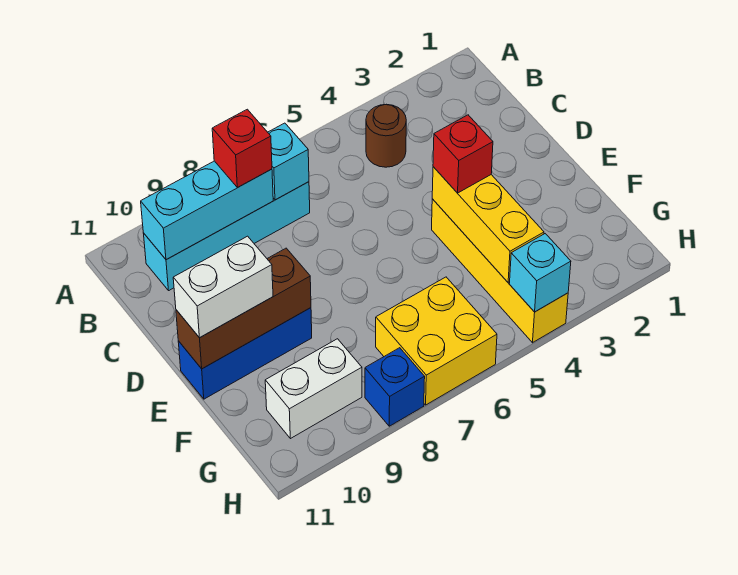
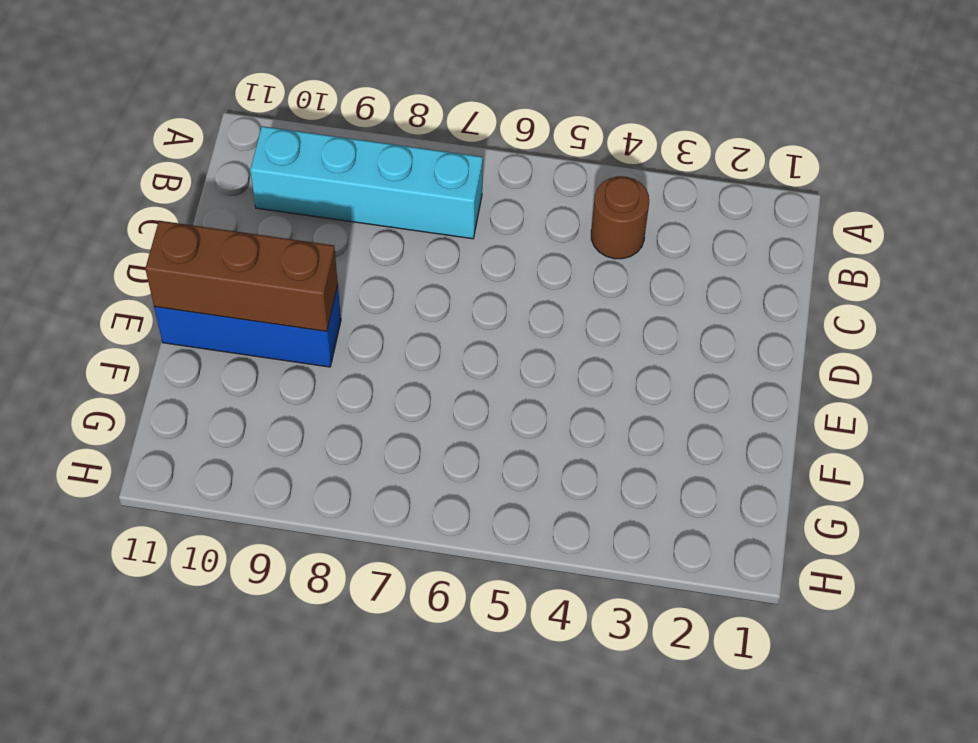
none -> yellow brick E4:H4 level 1
none -> yellow brick G6:H7 level 1
none -> white brick G9:G10 level 1

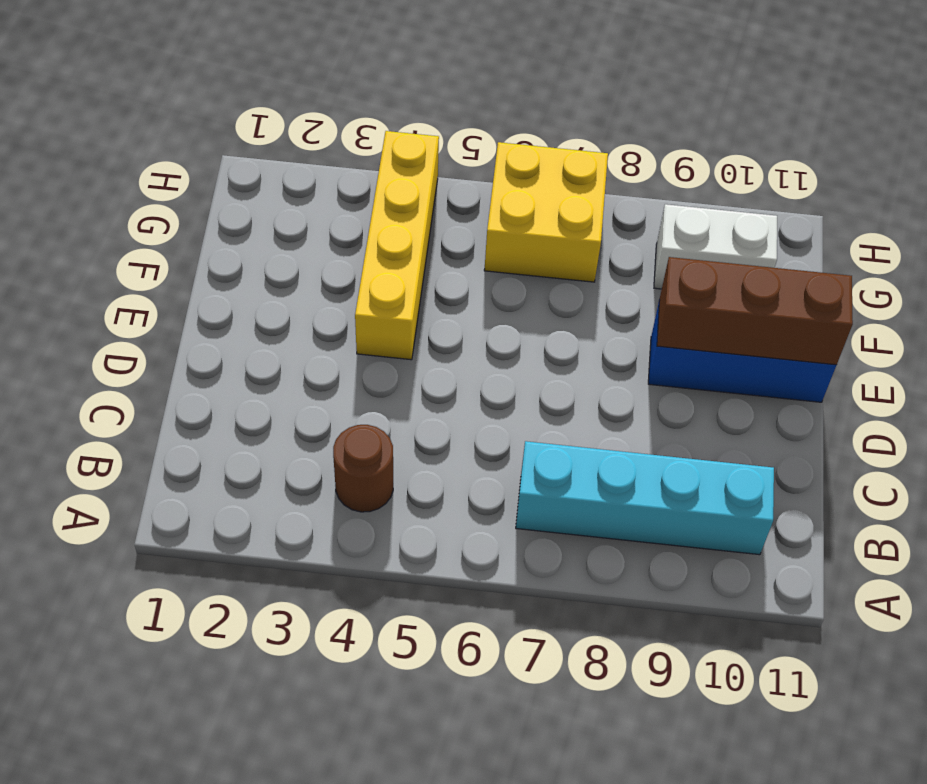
none -> blue brick H8 level 1
none -> cyan brick B7 level 2
none -> cyan brick B8:B10 level 2

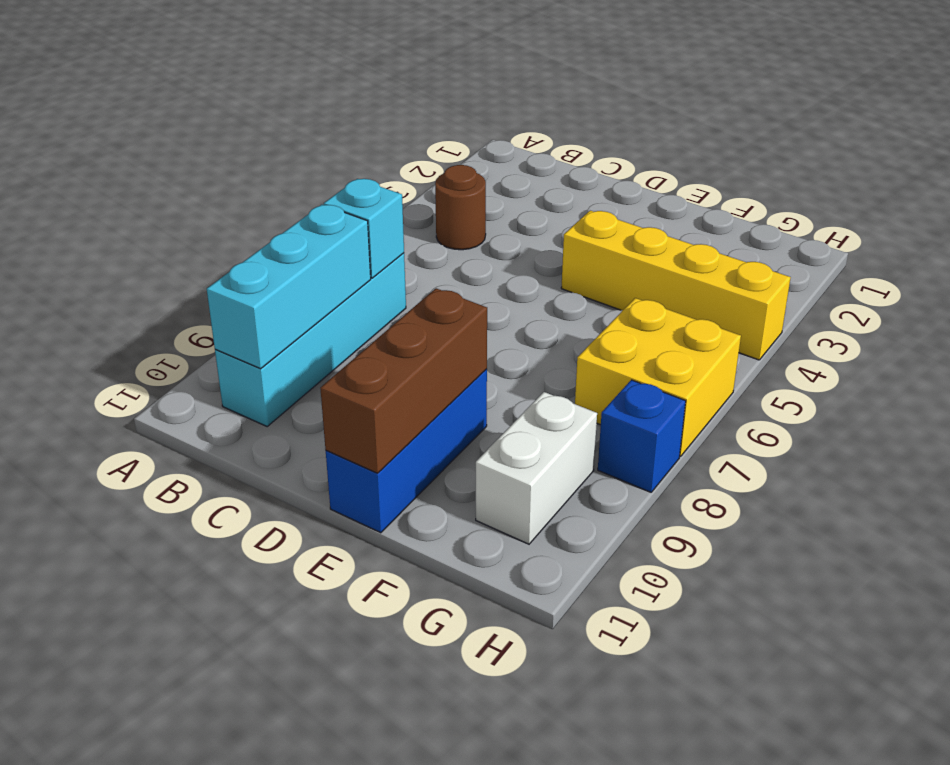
none -> yellow brick E4:G4 level 2
none -> cyan brick H4 level 2
none -> red brick B8 level 3

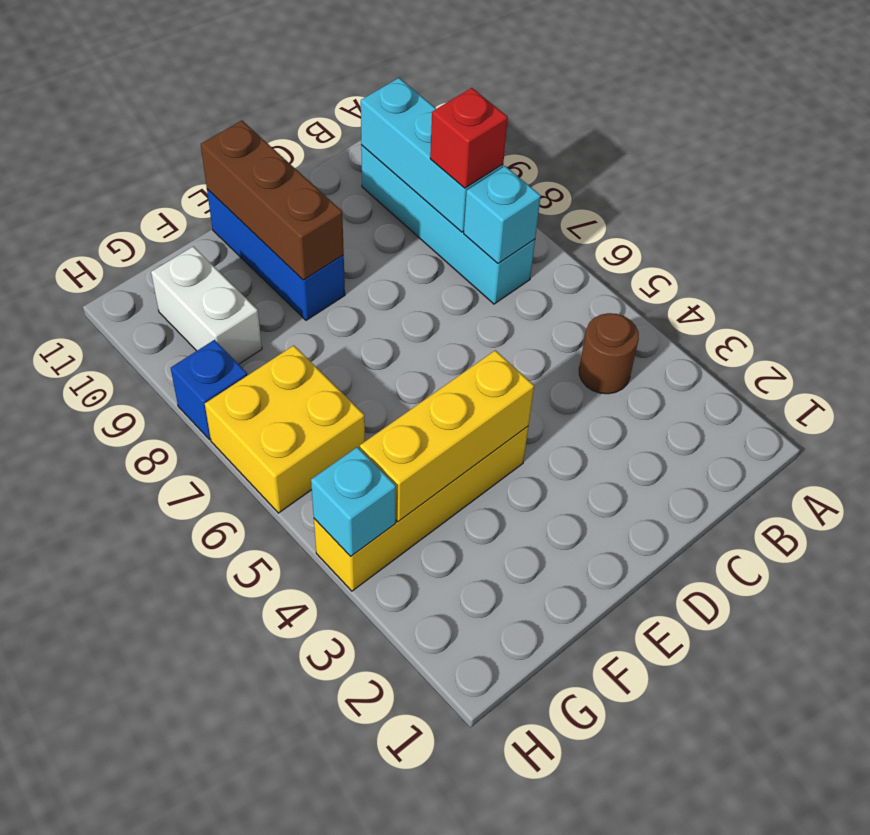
none -> red brick E4 level 3
none -> white brick E10:E11 level 3

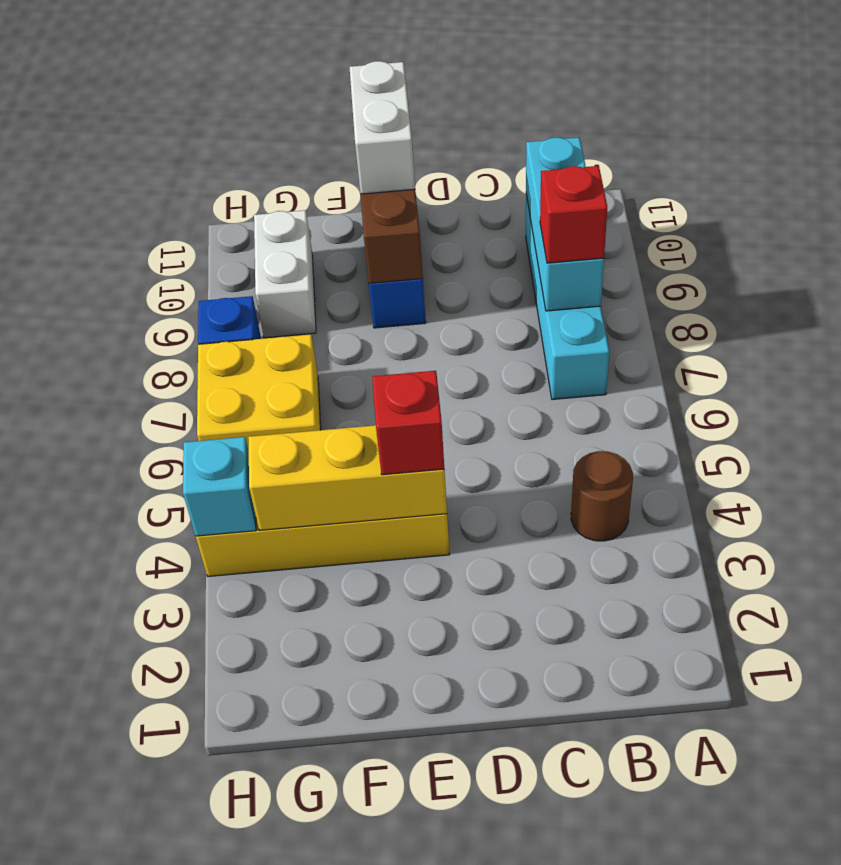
none -> cyan brick B7 level 2

